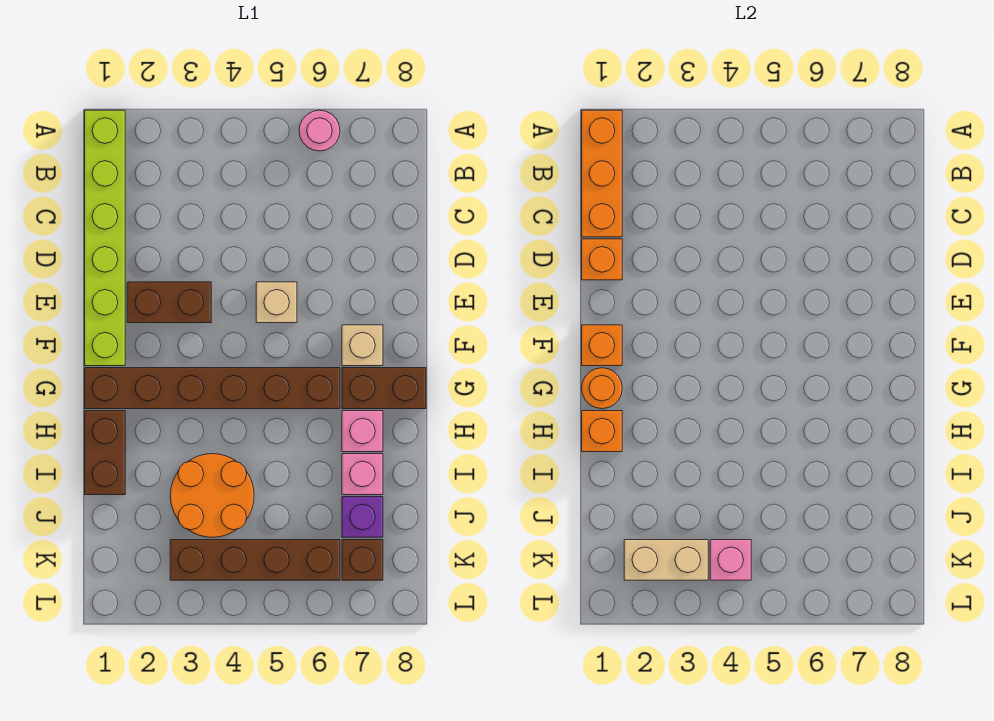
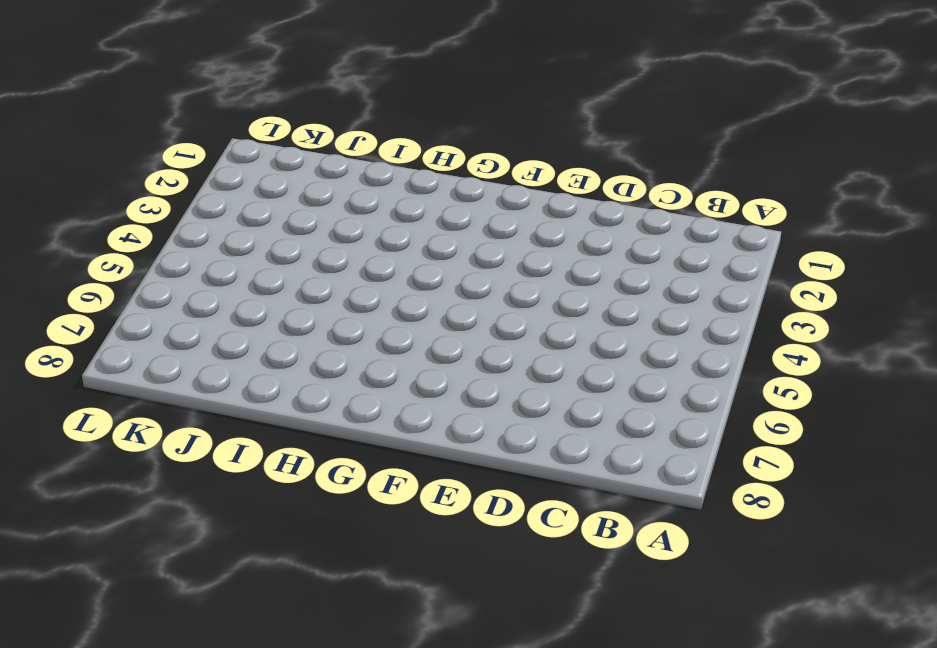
none -> lime brick A1:F1 level 1
none -> pink round brick A6 level 1
none -> brown brick E2:E3 level 1

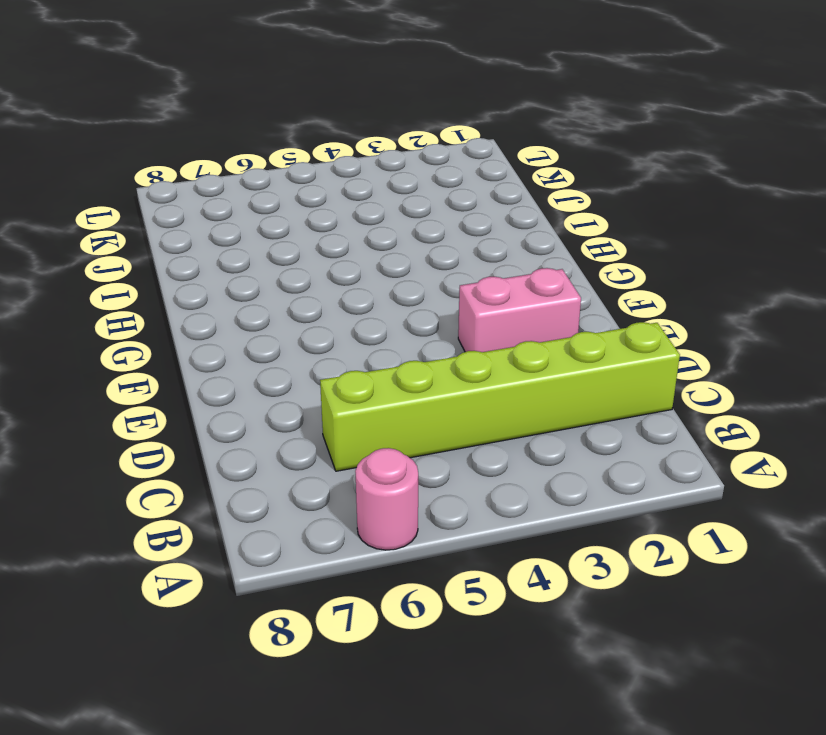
lime brick C1:C6 level 1 -> lime brick A1:F1 level 1
pink brick E2:E3 level 1 -> brown brick E2:E3 level 1
none -> tan brick E5 level 1
none -> tan brick F7 level 1
none -> brown brick G1:G6 level 1

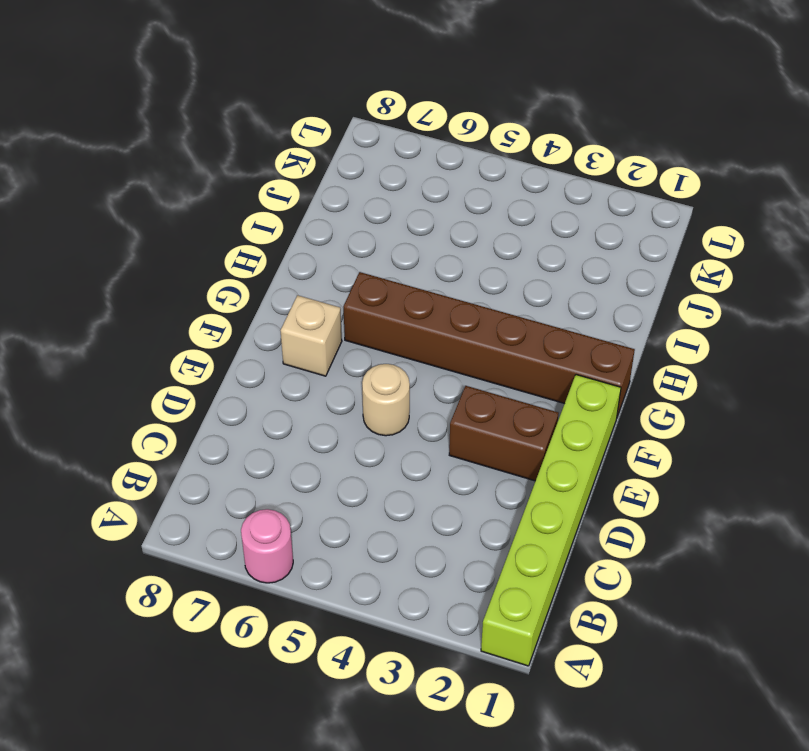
tan round brick E5 level 1 -> tan brick E5 level 1
none -> brown brick G7:G8 level 1
none -> brown brick H1:I1 level 1
none -> pink brick H7 level 1

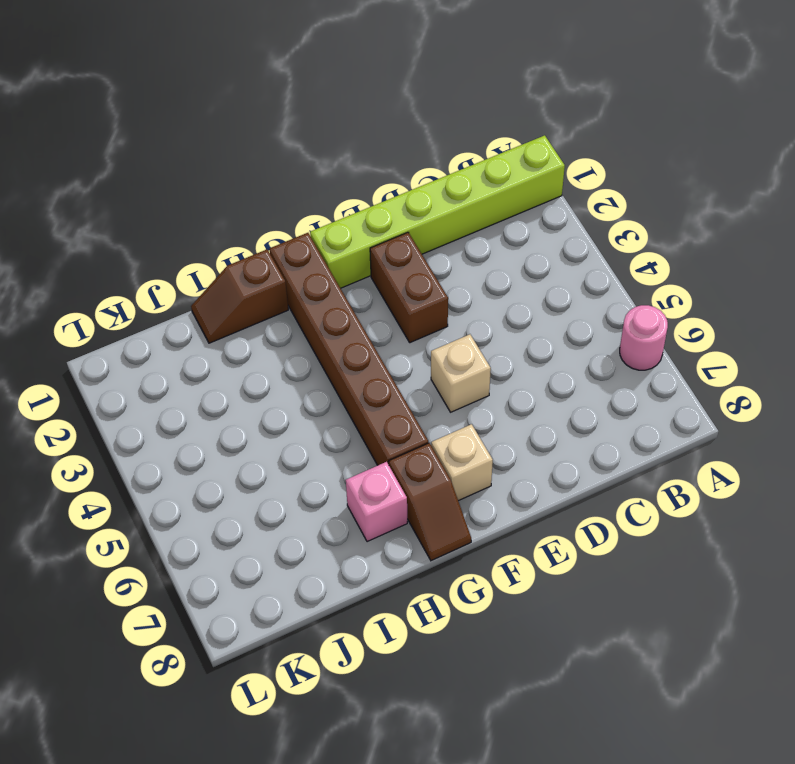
brown slope G7:G8 level 1 top 7 -> brown brick G7:G8 level 1
brown slope H1:I1 level 1 top H -> brown brick H1:I1 level 1
none -> orange round brick I3:J4 level 1
none -> pink brick I7 level 1
none -> purple brick J7 level 1

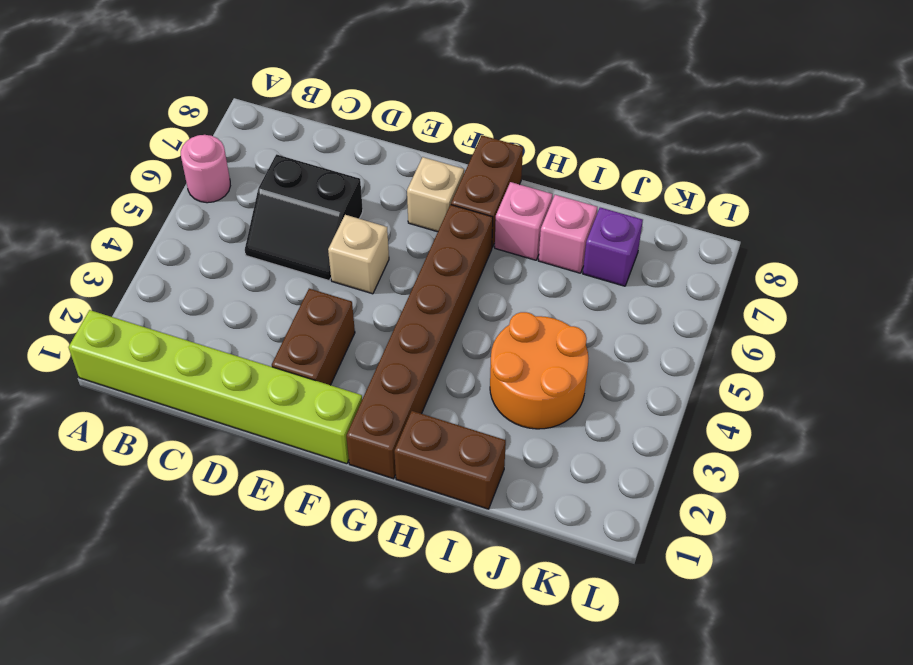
black slope C5:D6 level 1 top 6 -> none
none -> brown brick K3:K6 level 1
none -> brown brick K7 level 1
none -> orange brick A1:C1 level 2

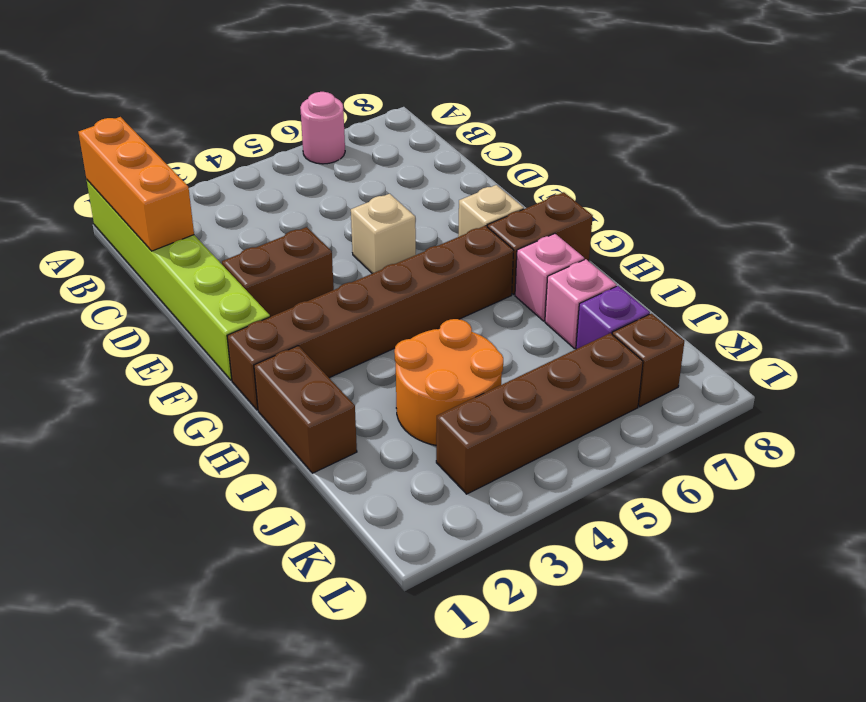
none -> orange brick D1 level 2
none -> orange brick F1 level 2
none -> orange round brick G1 level 2

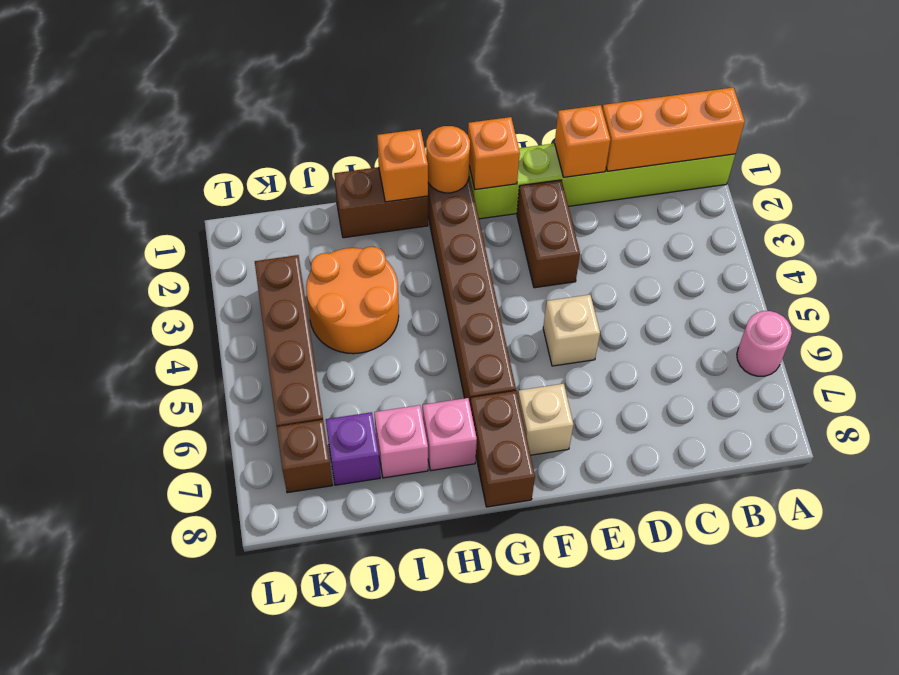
none -> tan brick K2:K3 level 2
none -> pink brick K4 level 2

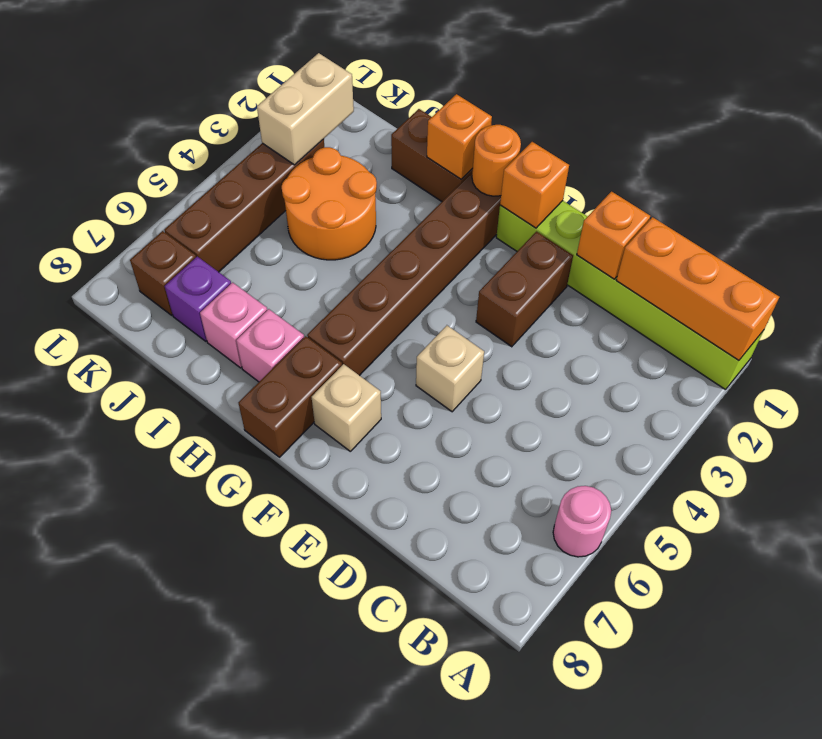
none -> pink brick K4 level 2

